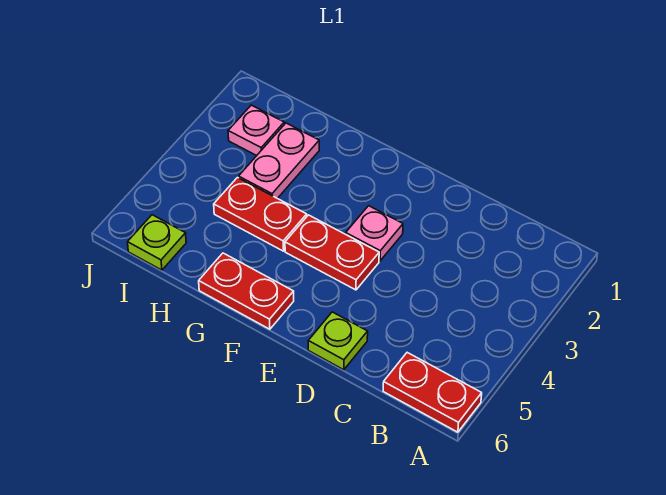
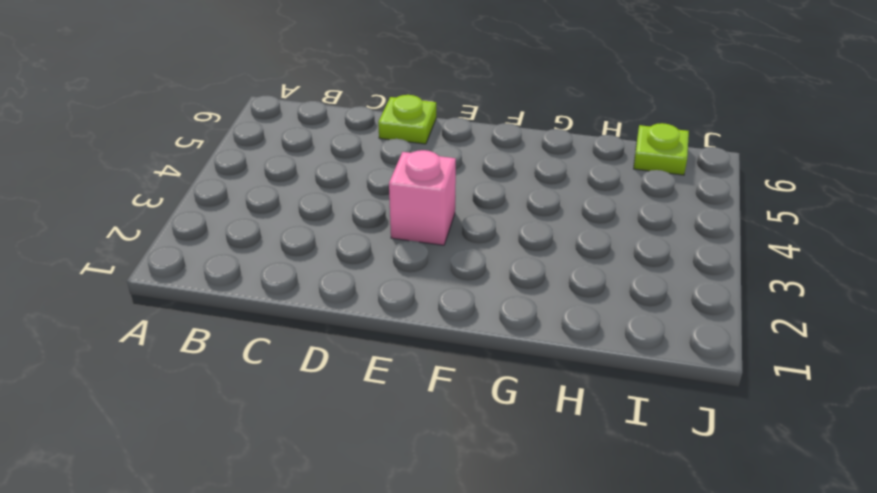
pink brick E3 level 1 -> pink plate E3 level 1
none -> red plate A6:B6 level 1
none -> red plate E4:F4 level 1

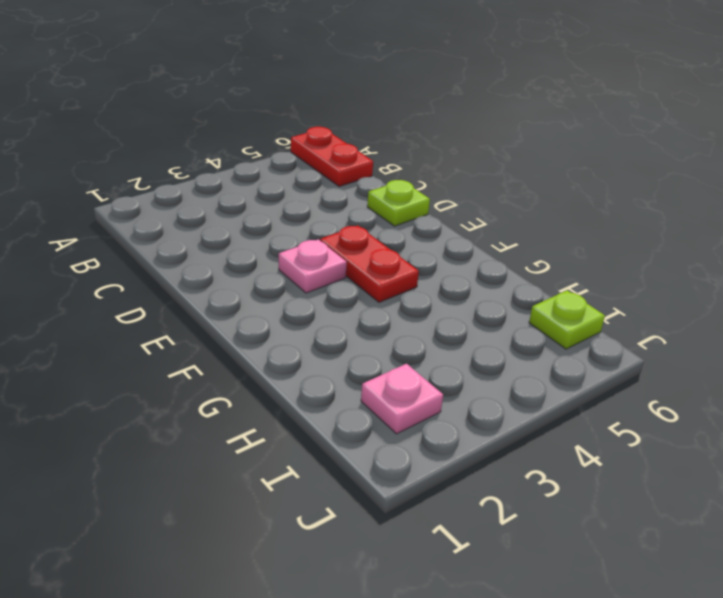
none -> red plate F6:G6 level 1
none -> red plate G4:H4 level 1

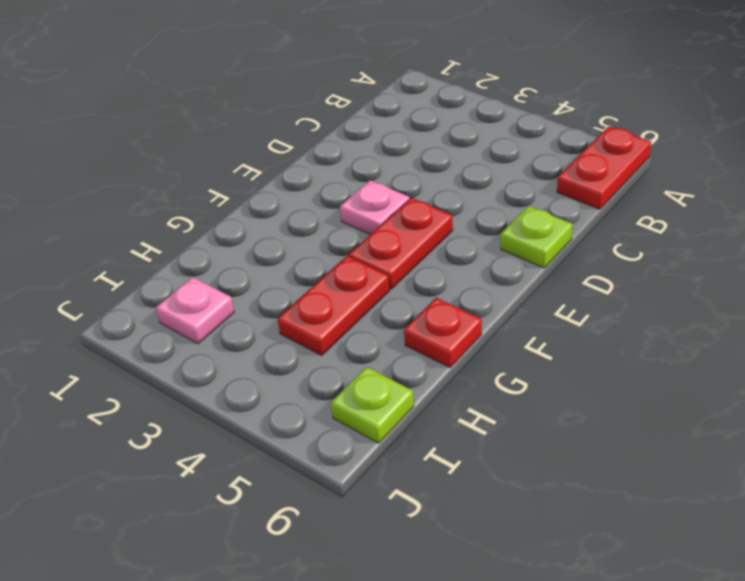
red plate G6 level 1 -> red plate F6:G6 level 1
none -> pink plate H2:H3 level 1

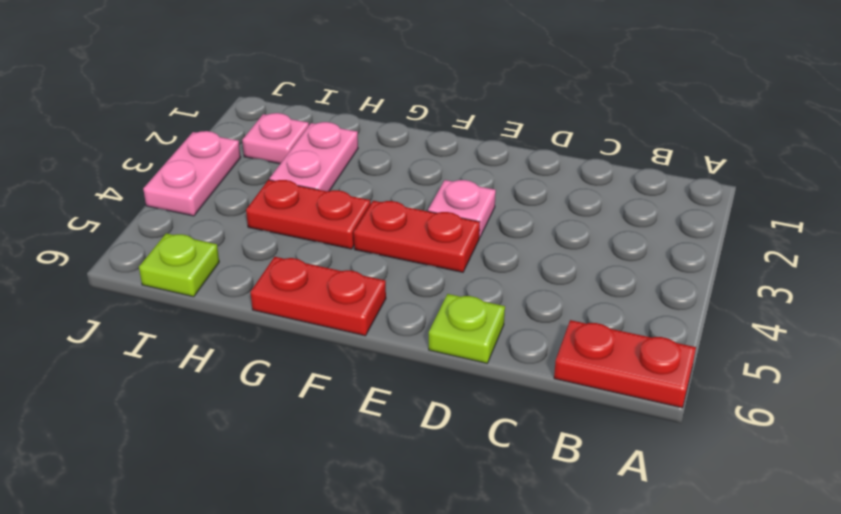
pink plate J3:J4 level 1 -> none

